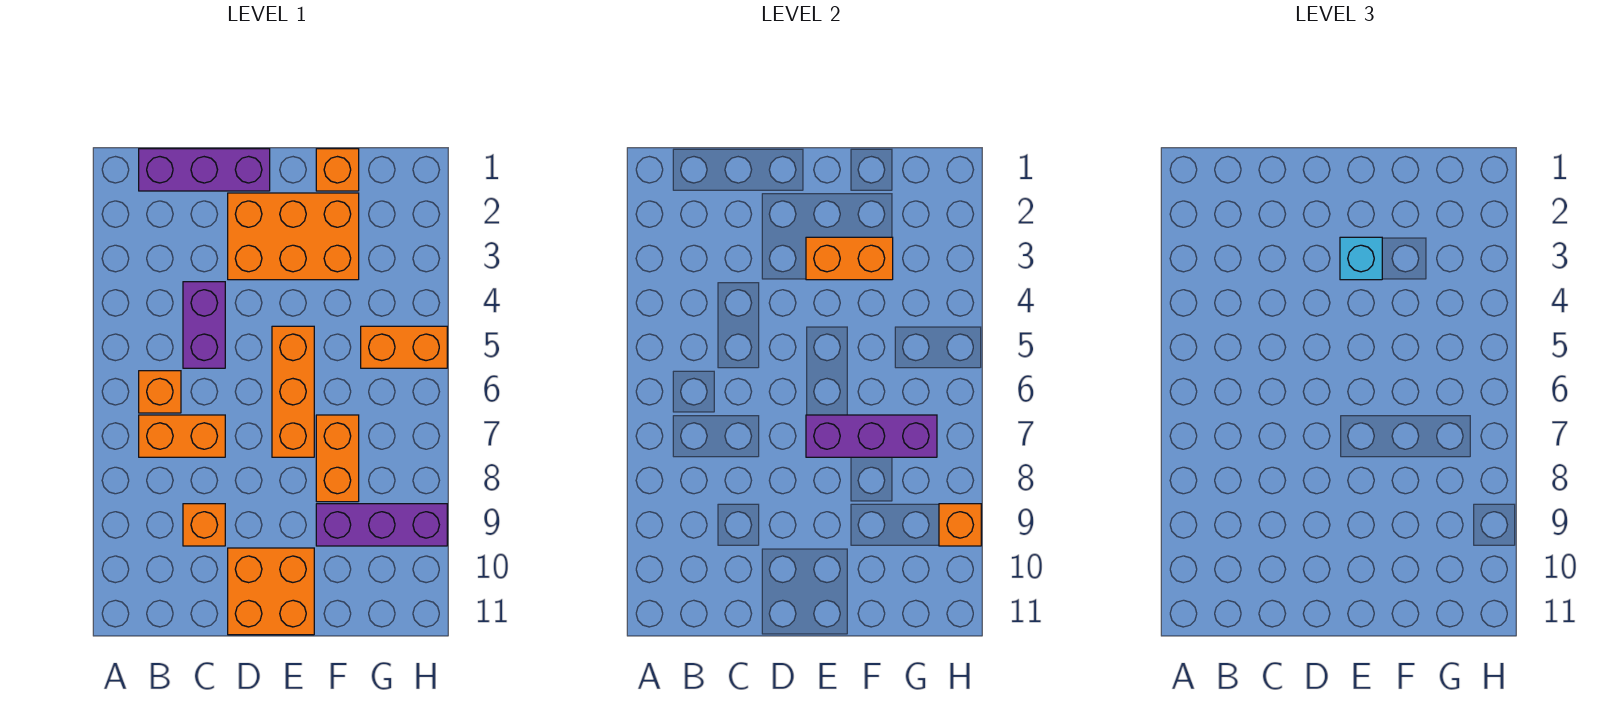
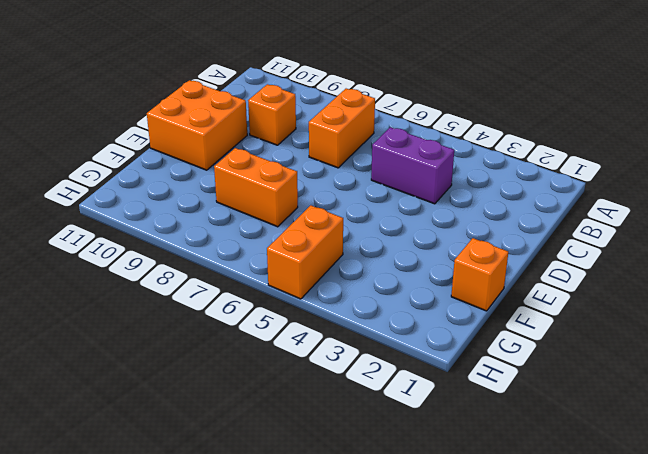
none -> purple brick B1:D1 level 1
none -> orange brick B6 level 1
none -> orange brick D2:F3 level 1

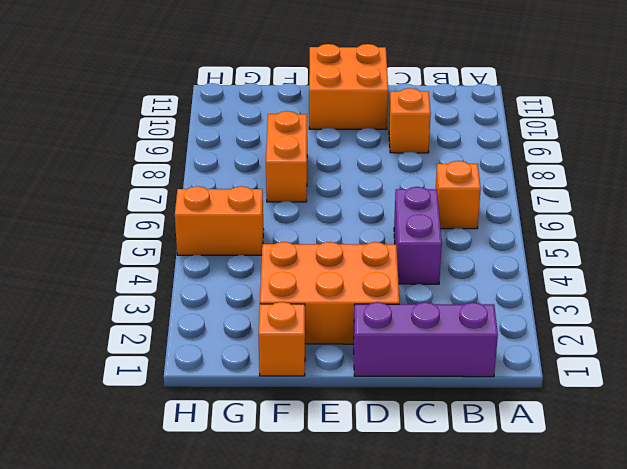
none -> orange brick B7:C7 level 1
none -> orange brick E5:E7 level 1
none -> purple brick F9:H9 level 1

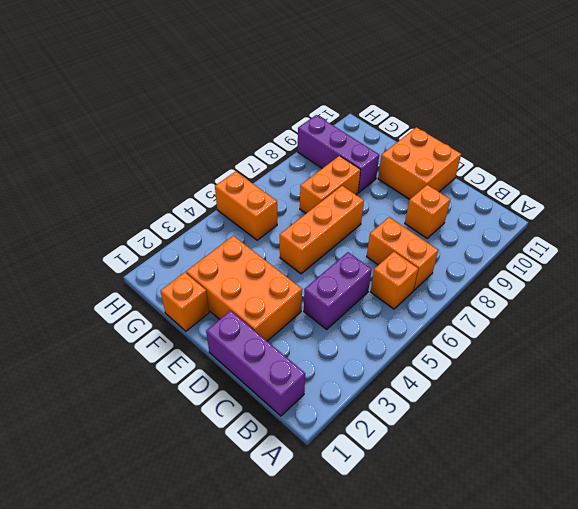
none -> orange brick E3:F3 level 2
none -> purple brick E7:G7 level 2
none -> orange brick H9 level 2

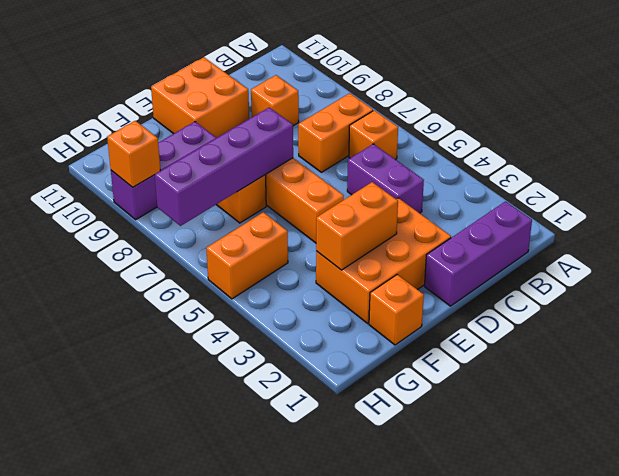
purple brick E7:H7 level 2 -> purple brick E7:G7 level 2
none -> cyan brick E3 level 3

